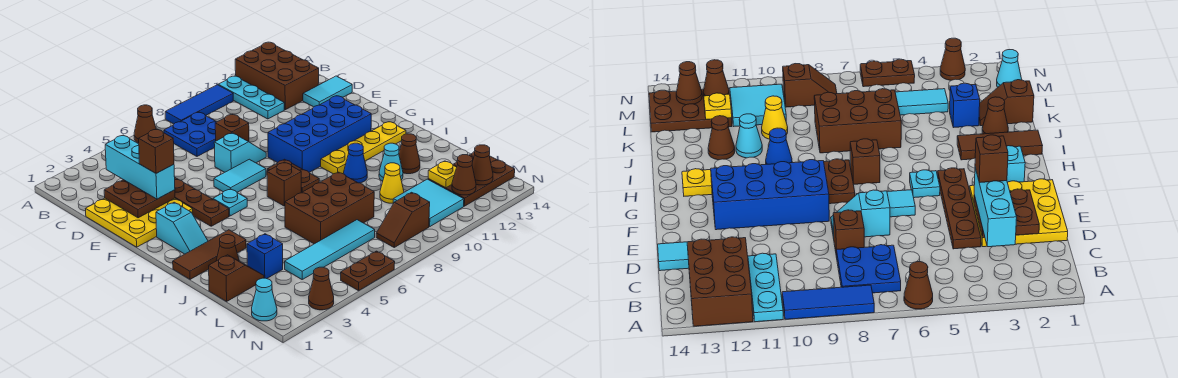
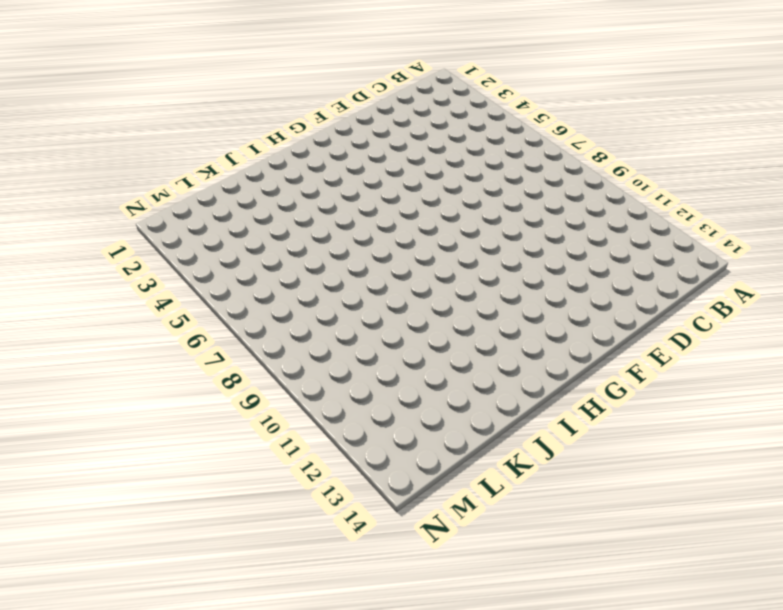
none -> brown cone A6 level 1
none -> blue tile A8:A10 level 1
none -> cyan plate A11:C11 level 1
none -> brown brick A12:C13 level 1

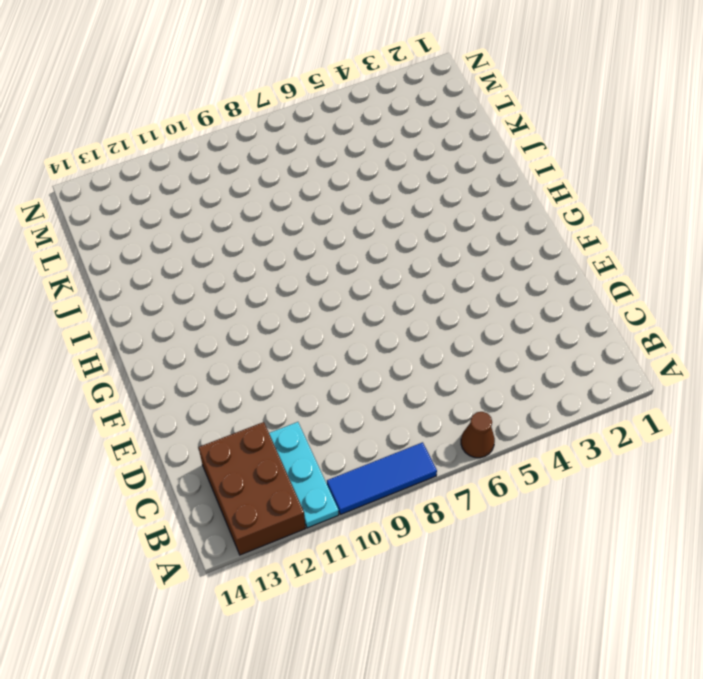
none -> blue plate B7:C8 level 1
none -> yellow plate D1:F3 level 1
none -> brown plate D4:G4 level 1
none -> brown brick D8 level 1

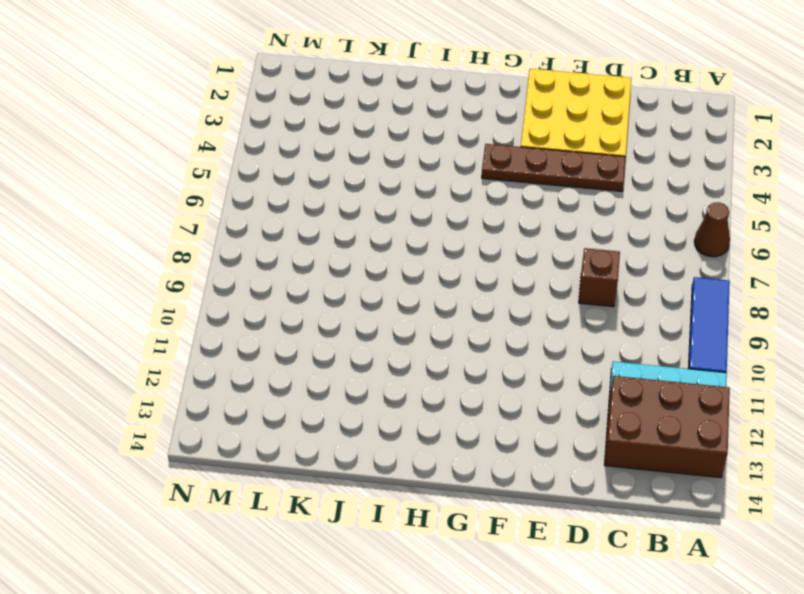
none -> blue plate B7:C8 level 1
none -> cyan tile D13:D14 level 1
none -> cyan slope E7:E8 level 1 top 7
none -> cyan tile F6:F7 level 1

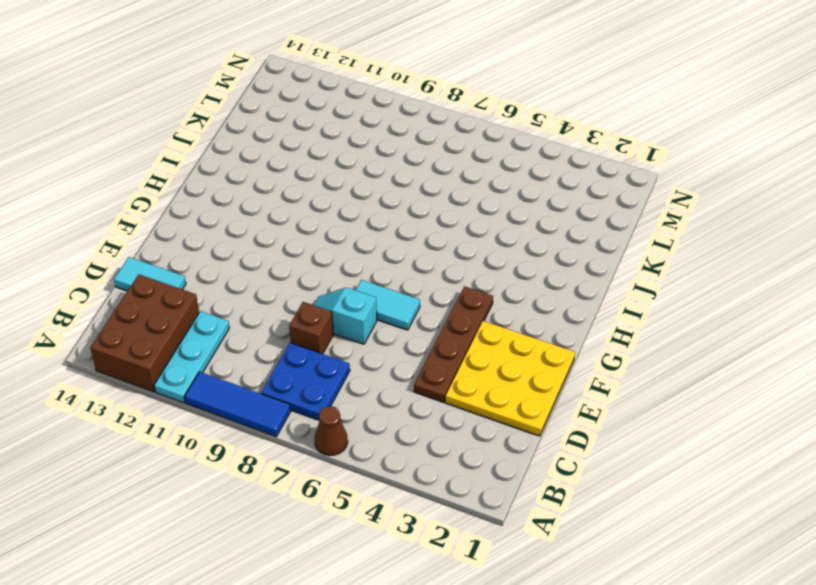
none -> blue brick F9:G12 level 1
none -> cyan slope G2:H2 level 1 top G
none -> cyan plate G5 level 1
none -> brown plate G8:H8 level 1

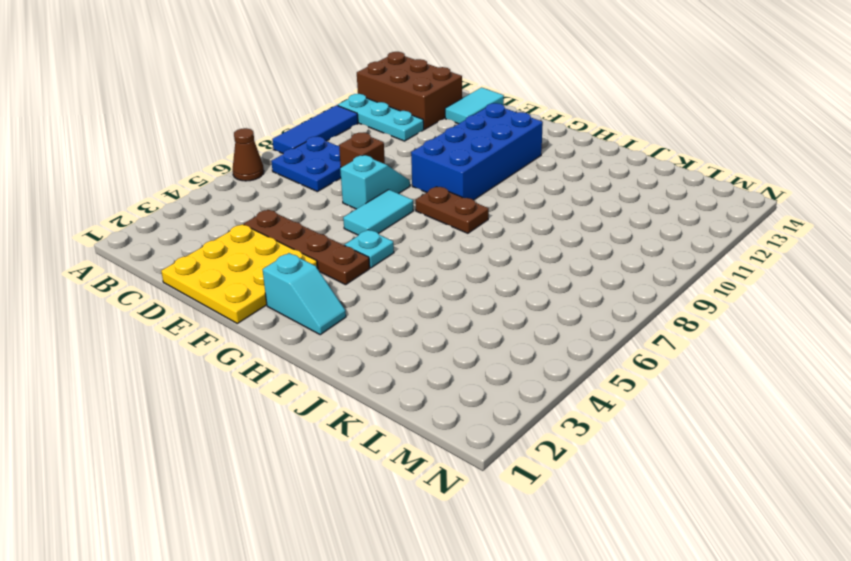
none -> brown brick H7 level 1
none -> yellow plate H10:H13 level 1
none -> brown tile I1:I3 level 1
none -> blue cone I10 level 1

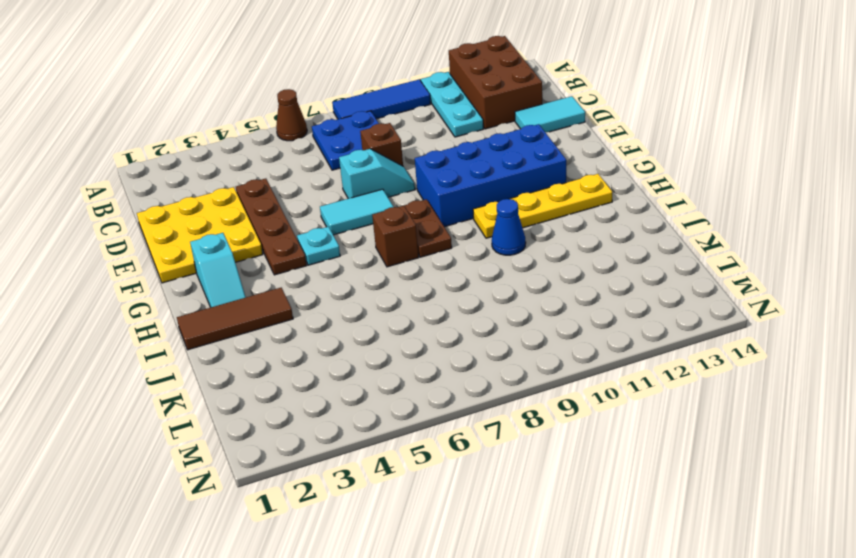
none -> brown cone J2 level 1
none -> brown brick J6:K8 level 1
none -> cyan cone J11 level 1
none -> brown cone J12 level 1

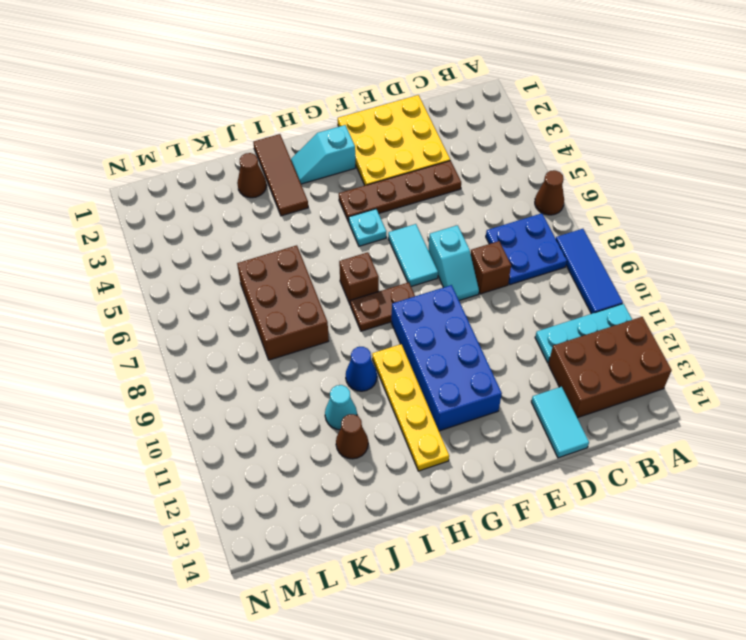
none -> brown slope K1:K2 level 1 top 1
none -> blue brick K3 level 1
none -> yellow cone K10 level 1
none -> cyan tile L4:L7 level 1

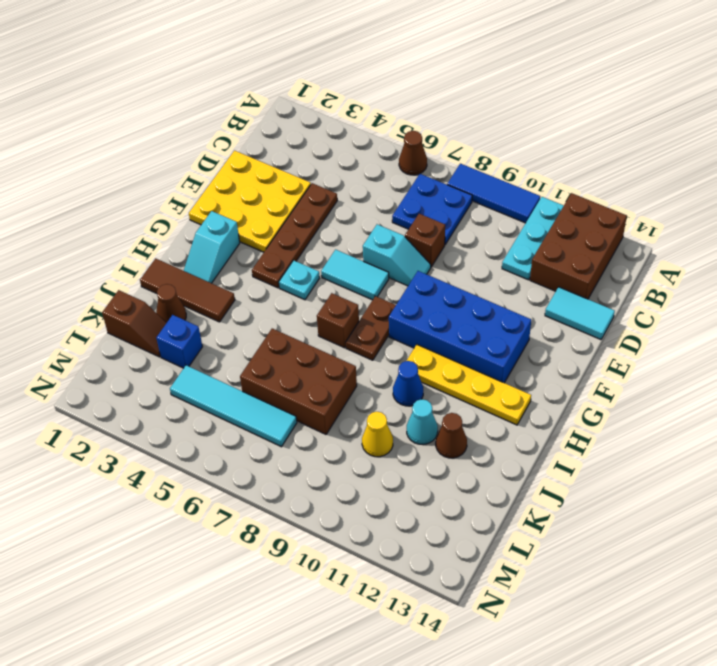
none -> cyan tile L10:M11 level 1
none -> brown plate L12:M14 level 1
none -> cyan cone M1 level 1
none -> brown slope M8:M9 level 1 top 9

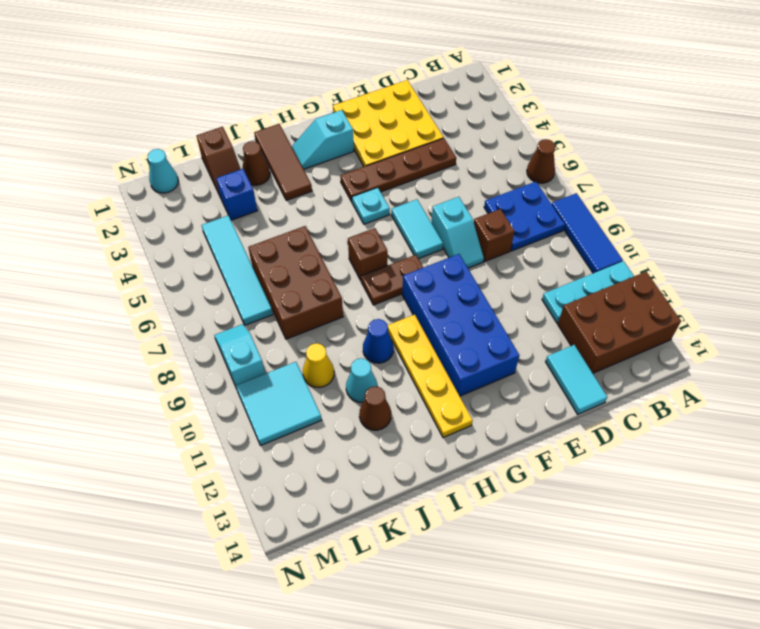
cyan slope M8:M9 level 1 top 9 -> brown slope M8:M9 level 1 top 9
none -> brown plate L12:M14 level 1
none -> brown cone N3 level 1
none -> brown plate N5:N6 level 1
none -> brown plate D2:E3 level 2

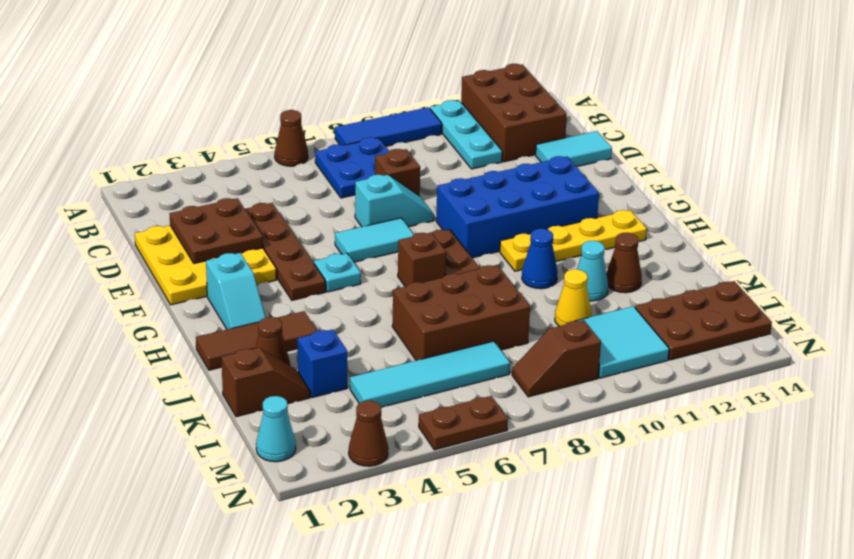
none -> yellow plate L12 level 2
none -> brown cone M12 level 2
none -> brown cone M13 level 2
none -> cyan brick C3:E3 level 3

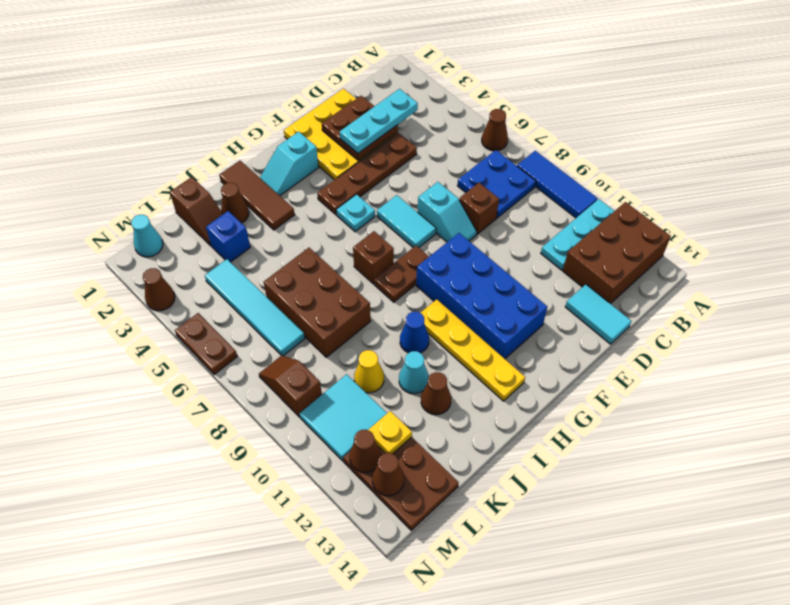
cyan plate C3:E3 level 3 -> cyan brick C3:E3 level 3
none -> brown brick E3 level 4

